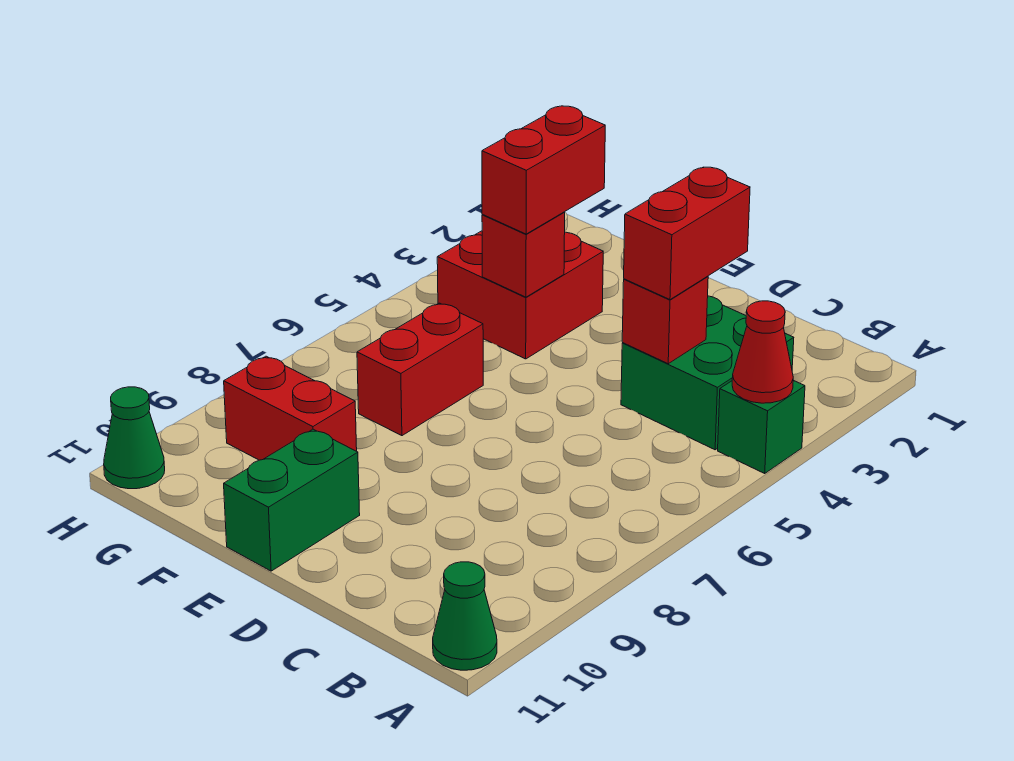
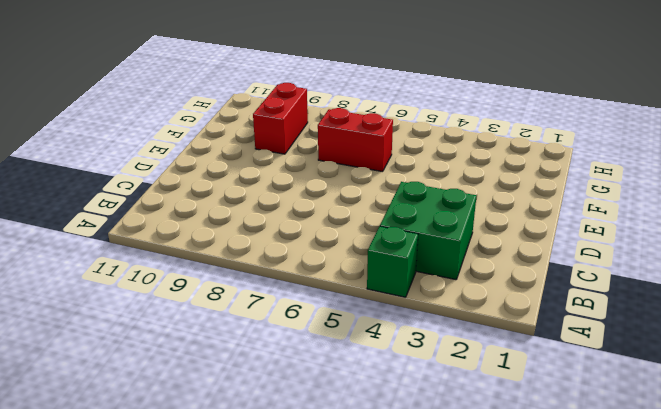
none -> green cone A11 level 1
none -> green brick E10:E11 level 1
none -> red brick F3:G4 level 1

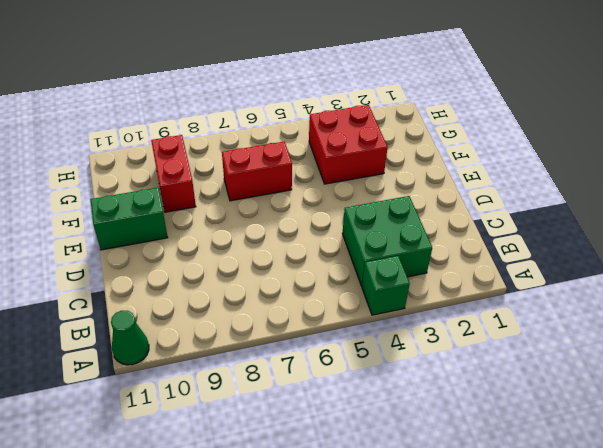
none -> green cone H11 level 1
none -> red cone A4 level 2
none -> red brick C4 level 2

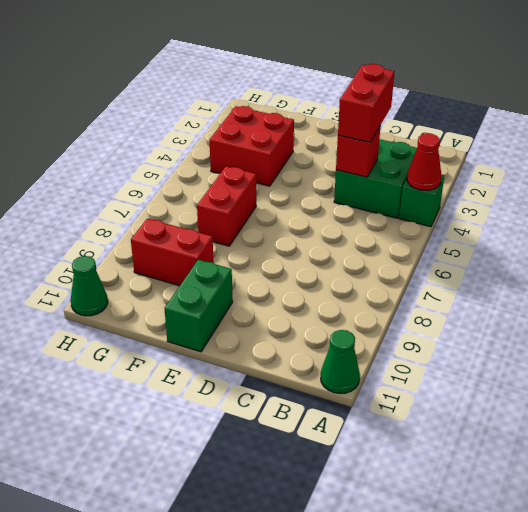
none -> red brick F4 level 2
none -> red brick F3:F4 level 3

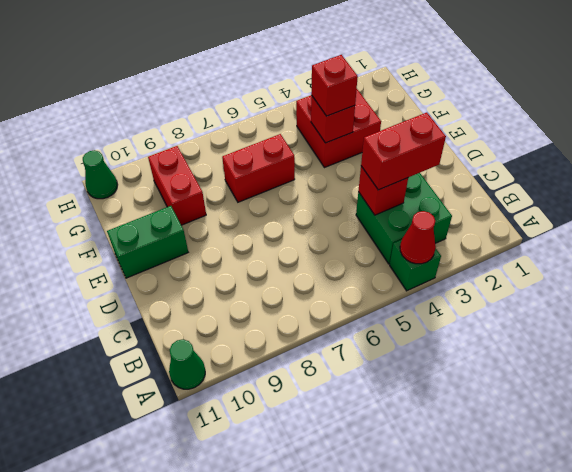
red brick F4 level 3 -> red brick F3:F4 level 3

